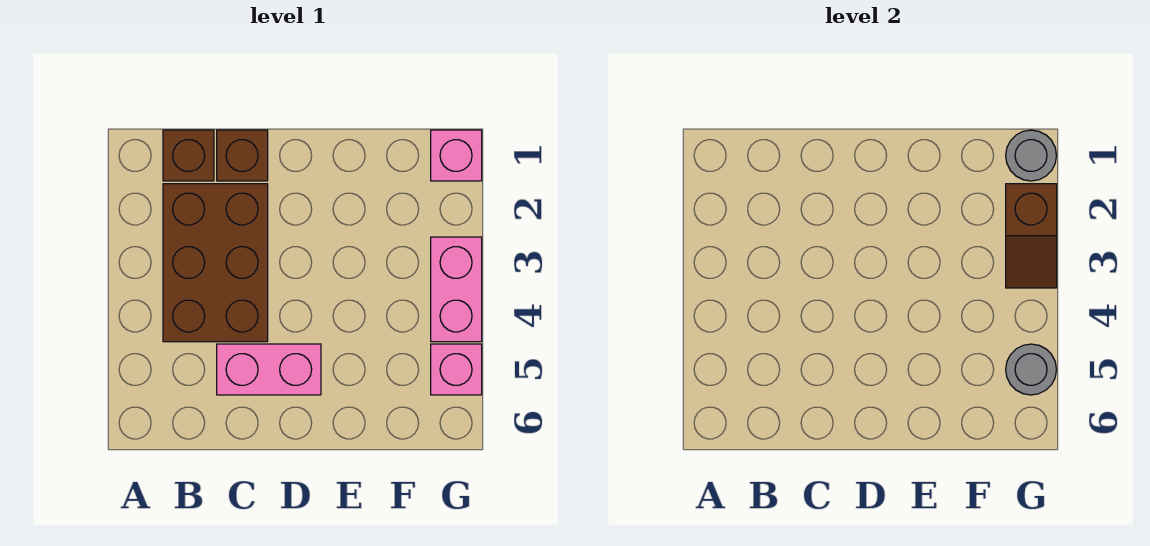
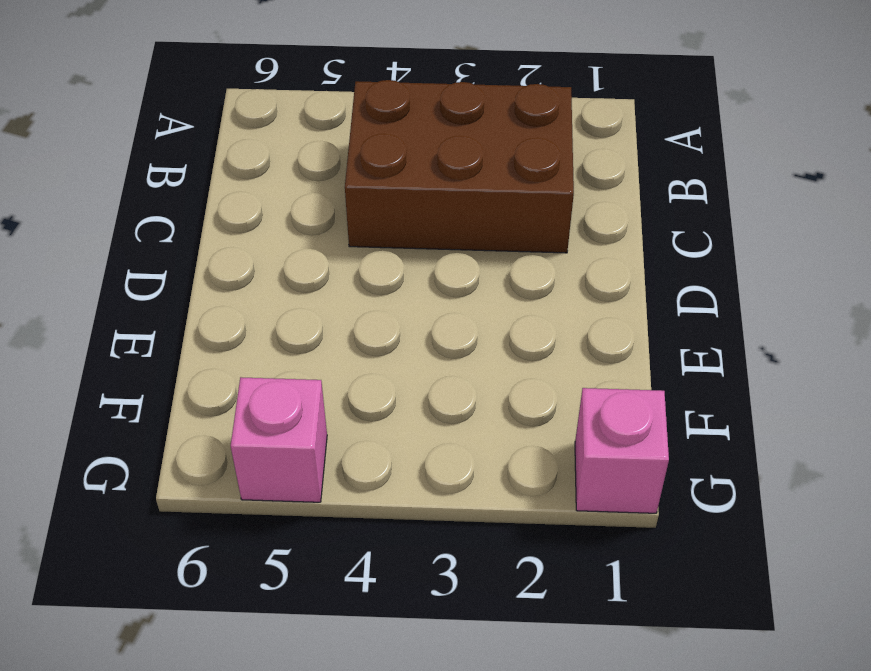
none -> brown brick B1 level 1
none -> brown brick C1 level 1

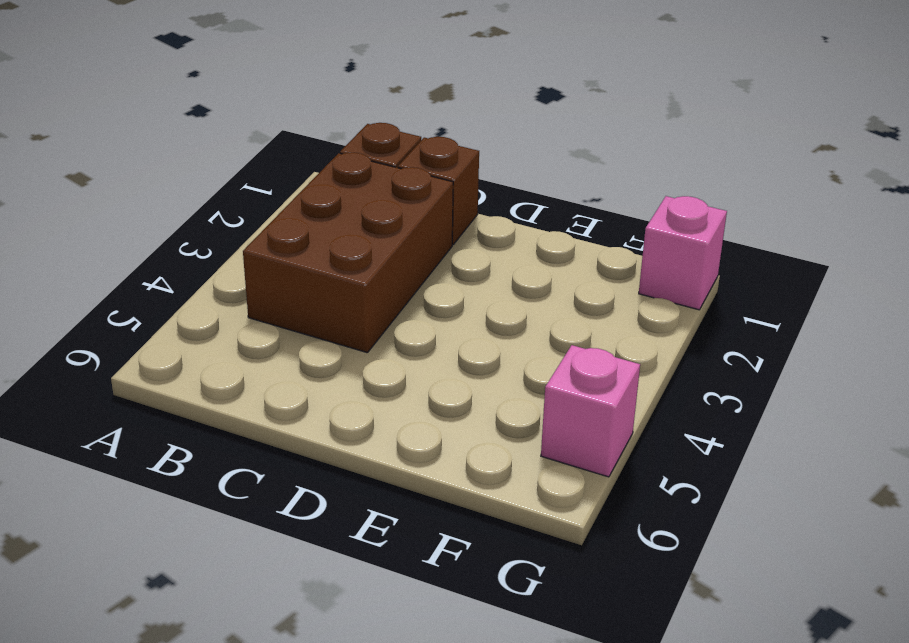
none -> pink brick C5:D5 level 1
none -> pink brick G3:G4 level 1

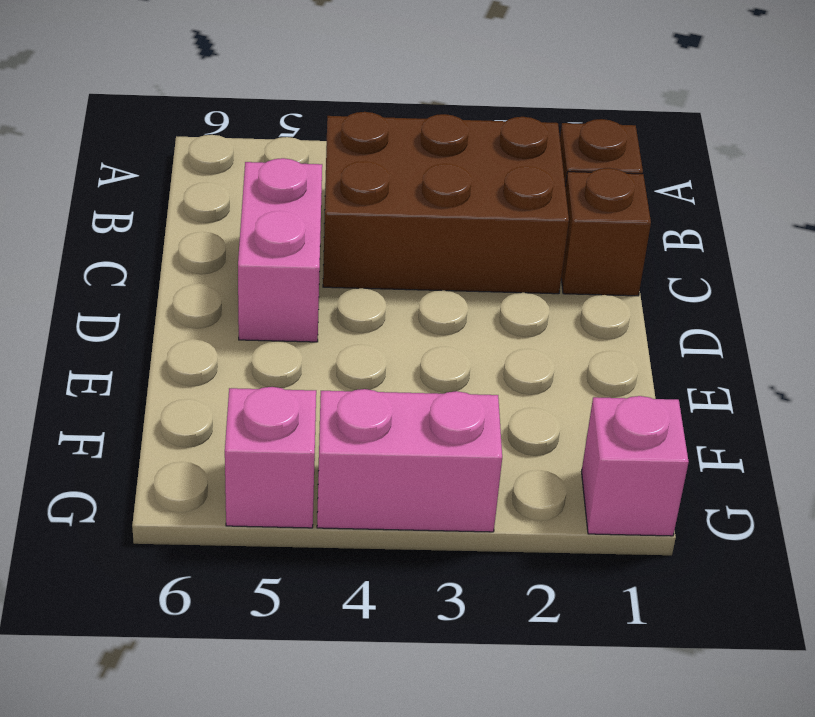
none -> grey round brick G1 level 2
none -> brown slope G2:G3 level 2 top 2

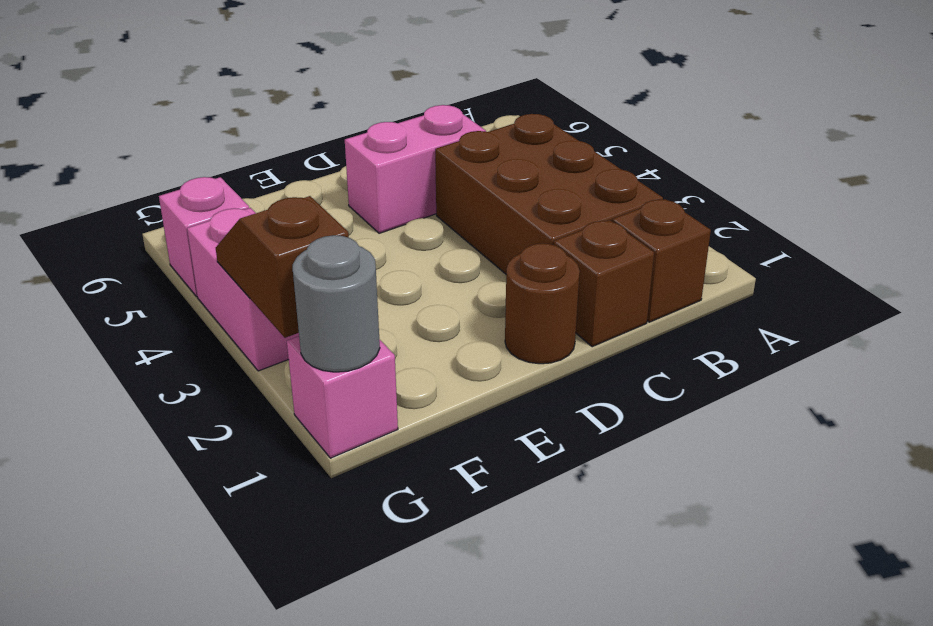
brown round brick D1 level 1 -> none
none -> grey round brick G5 level 2

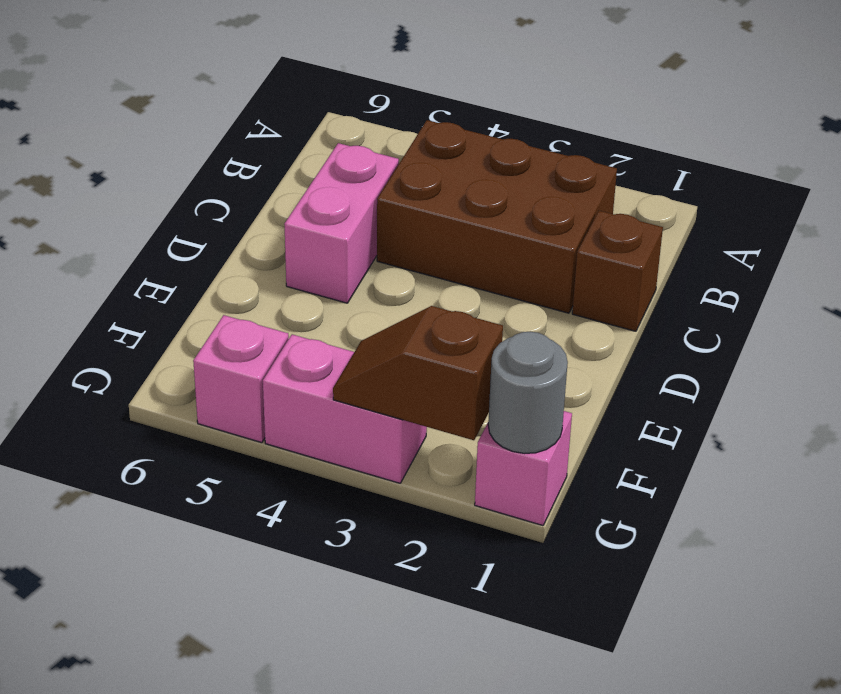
none -> brown brick B1 level 1
none -> grey round brick G5 level 2

